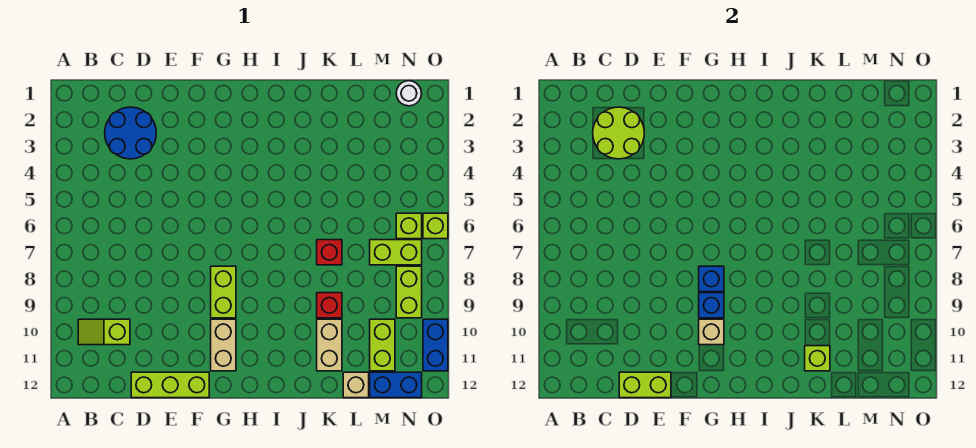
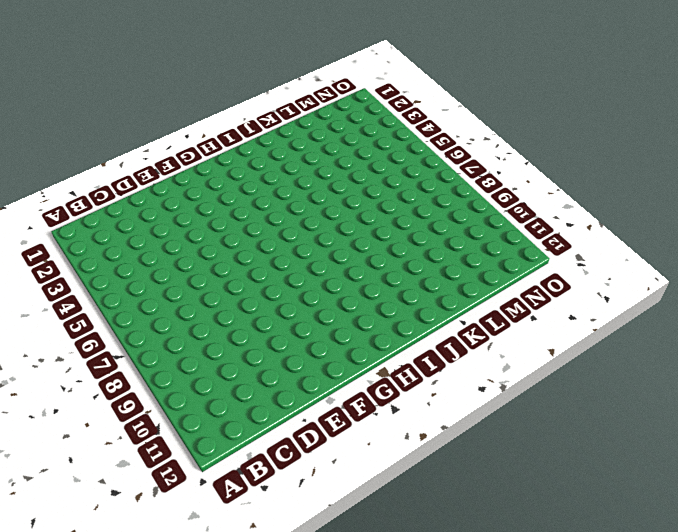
none -> lime slope B10:C10 level 1 top C
none -> blue round brick C2:D3 level 1
none -> lime brick D12:F12 level 1

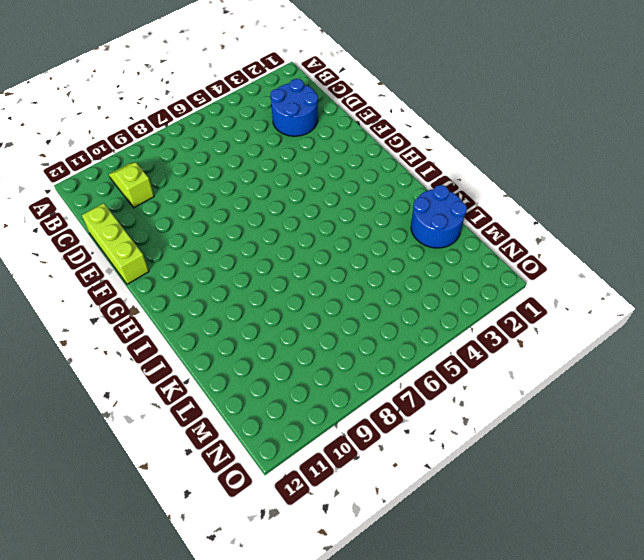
blue round brick K1:L2 level 1 -> none
none -> lime brick G8:G9 level 1
none -> tan brick G10:G11 level 1
none -> red brick K7 level 1

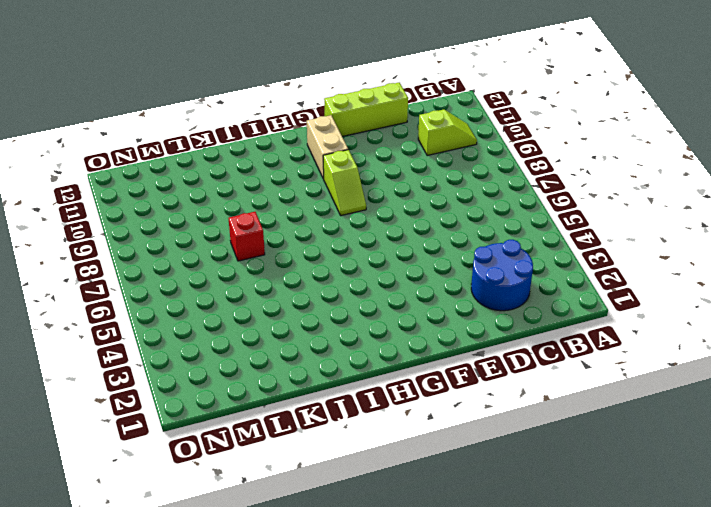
lime slope G8:G9 level 1 top 9 -> lime brick G8:G9 level 1
none -> red brick K9 level 1
none -> tan brick K10:K11 level 1
none -> tan brick L12 level 1

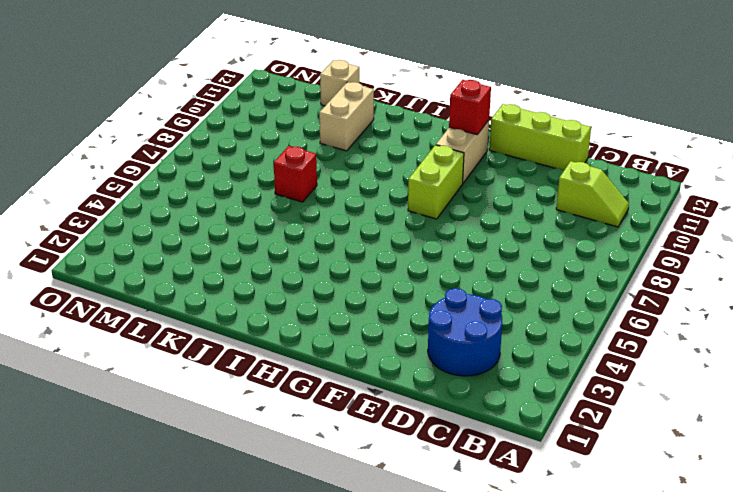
red brick G11 level 2 -> red brick K9 level 1
none -> lime brick M7:N7 level 1
none -> lime brick M10:M11 level 1
none -> blue brick M12:N12 level 1

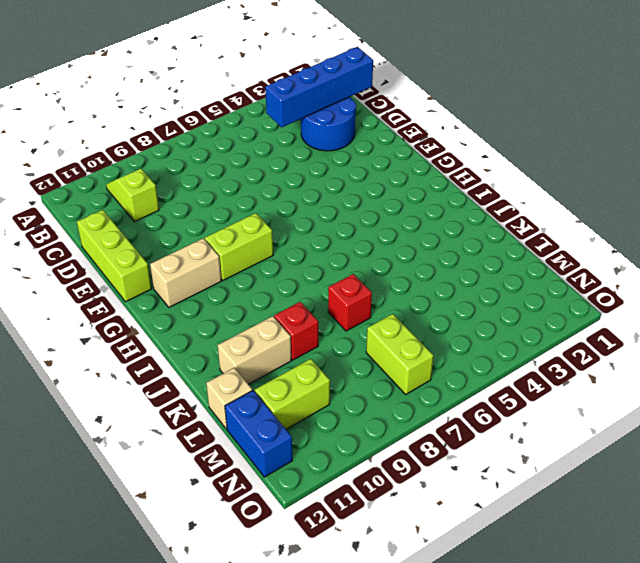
blue brick C1:C4 level 2 -> lime round brick C2:D3 level 2
none -> white round brick N1 level 1
none -> lime brick N6 level 1
none -> lime brick N8:N9 level 1

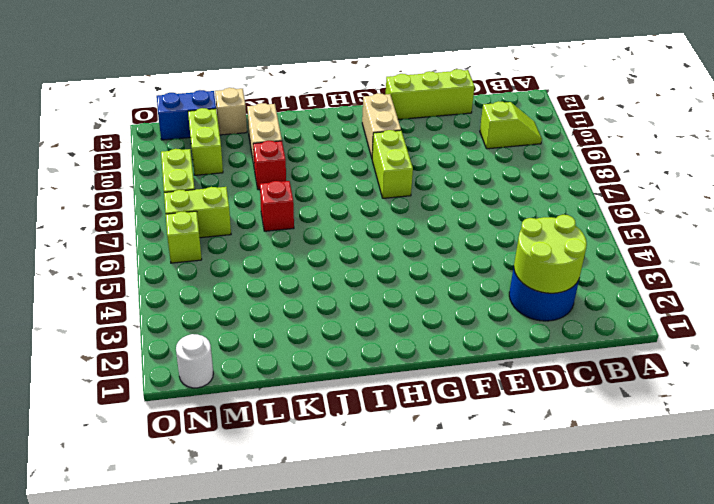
none -> lime brick O6 level 1
none -> blue brick O10:O11 level 1
none -> lime brick D12:E12 level 2

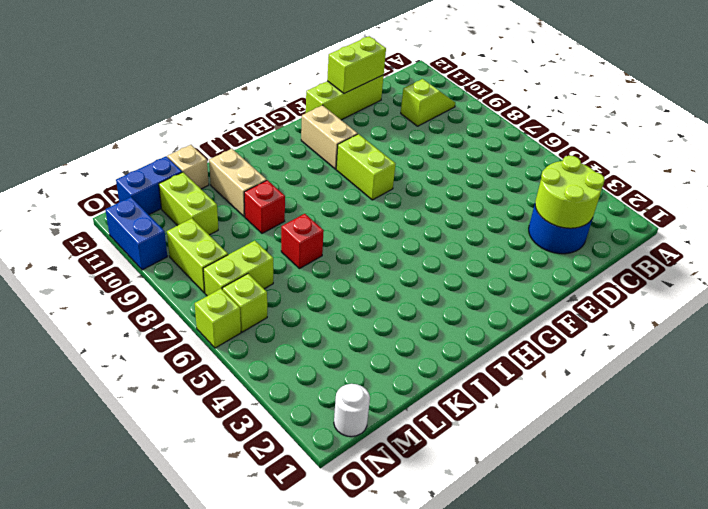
none -> blue brick G8 level 2
none -> blue brick G9 level 2
none -> tan brick G10 level 2

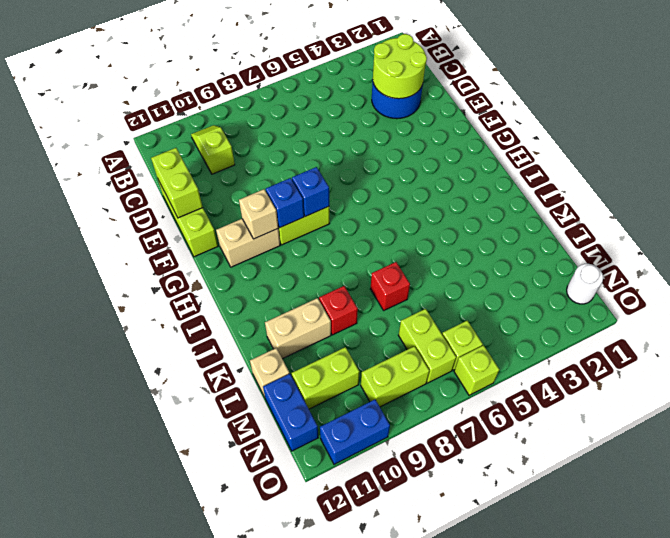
none -> lime brick K11 level 2

